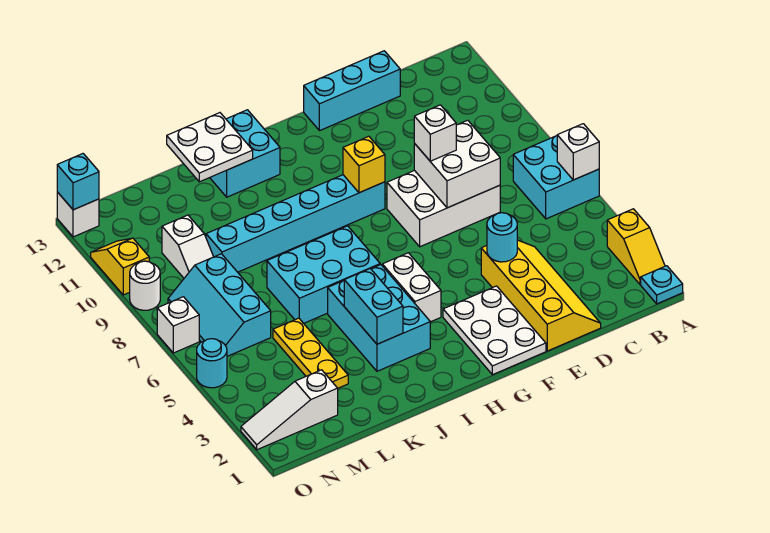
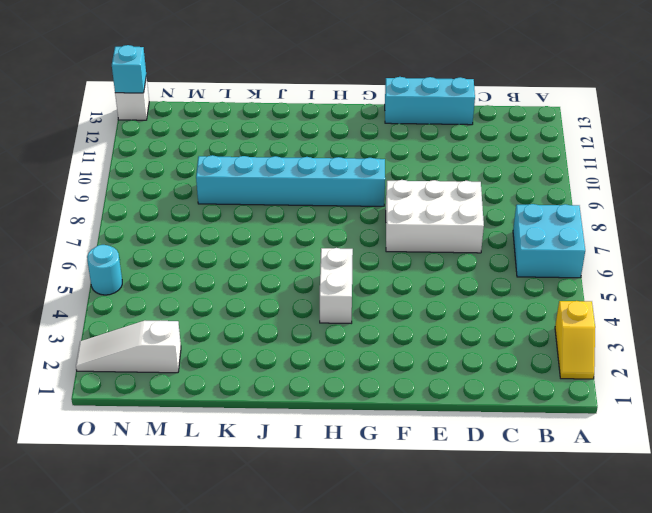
none -> cyan plate A1 level 1
none -> yellow slope D1:E4 level 1 top E
none -> white plate F1:G3 level 1

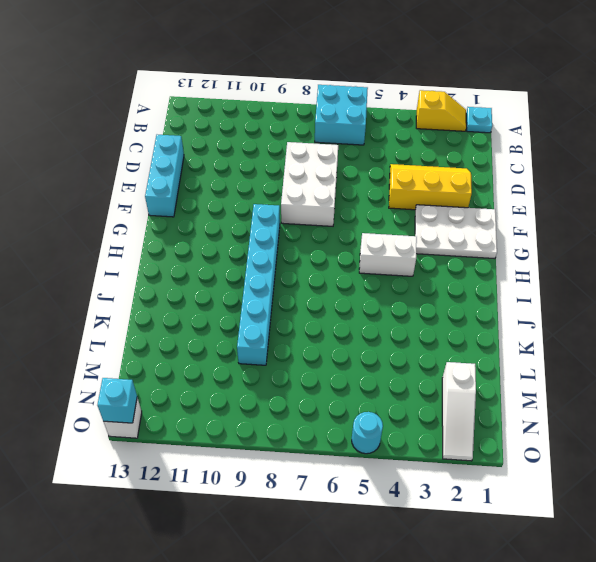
yellow slope D2:E4 level 1 top E -> yellow slope D1:E4 level 1 top E
none -> cyan brick I3:J5 level 1
none -> cyan brick I6:K7 level 1
none -> cyan brick I12:J13 level 1

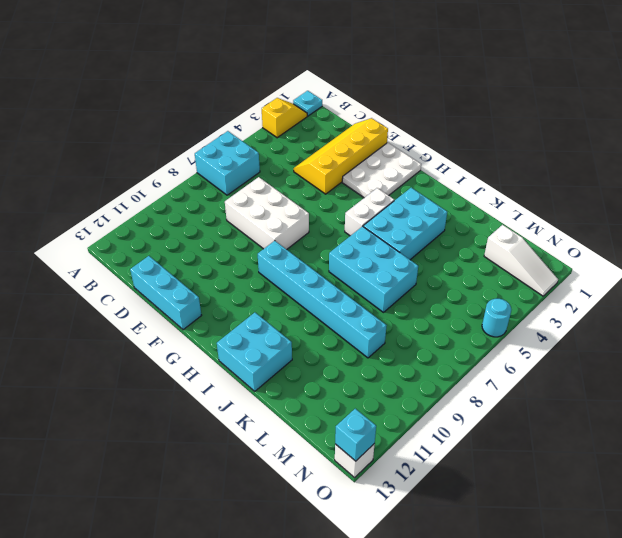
none -> yellow plate L3:L5 level 1
none -> cyan slope M6:N8 level 1 top M
none -> white slope M9:M10 level 1 top 10

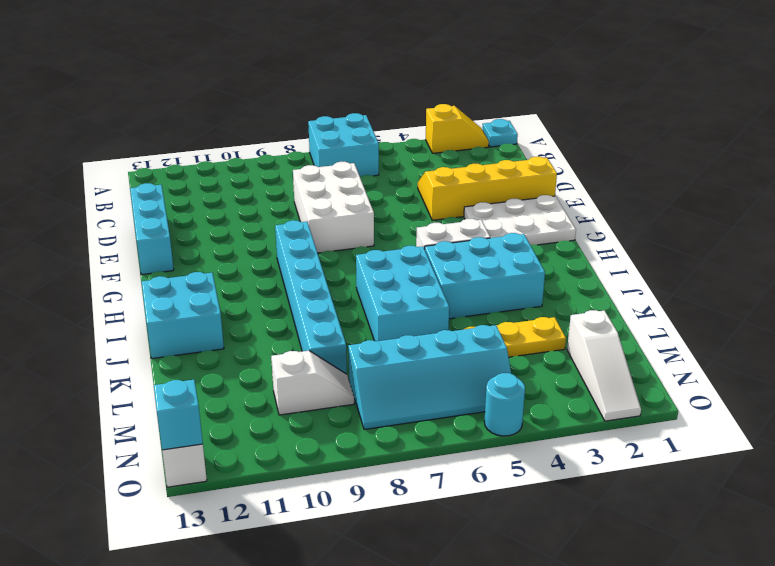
cyan slope M5:N8 level 1 top M -> cyan slope M6:N8 level 1 top M
none -> white brick O7 level 1
none -> white round brick O9 level 1
none -> yellow slope O10:O11 level 1 top 10

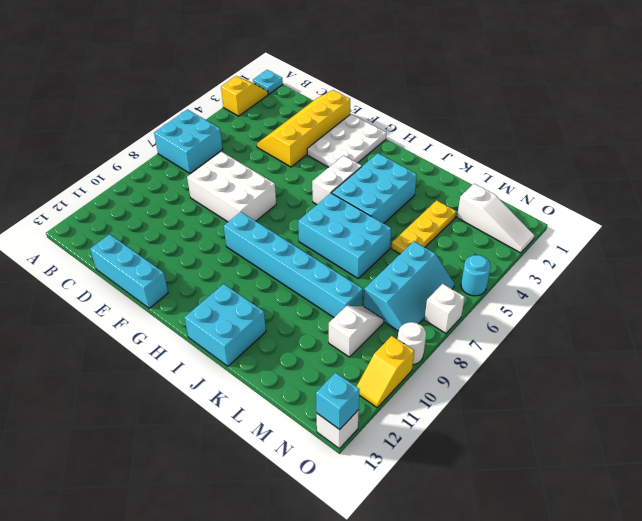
none -> white brick A6 level 2
none -> white brick D7:E8 level 2
none -> cyan round brick E4 level 2

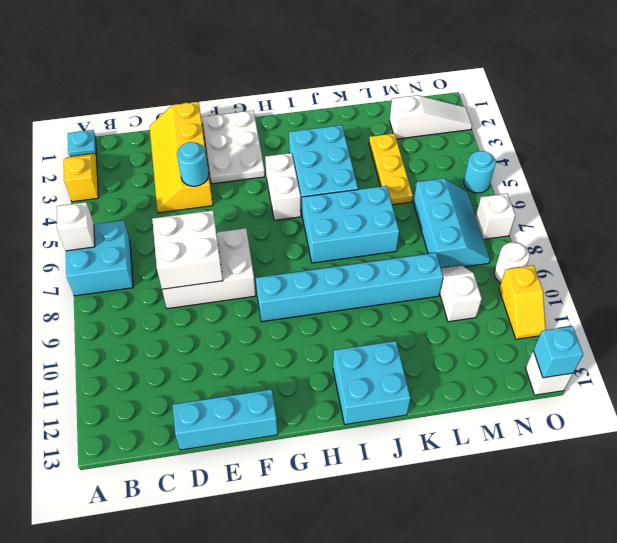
none -> yellow brick G9 level 2
none -> cyan brick J3:J4 level 2
none -> white plate J12:K13 level 2

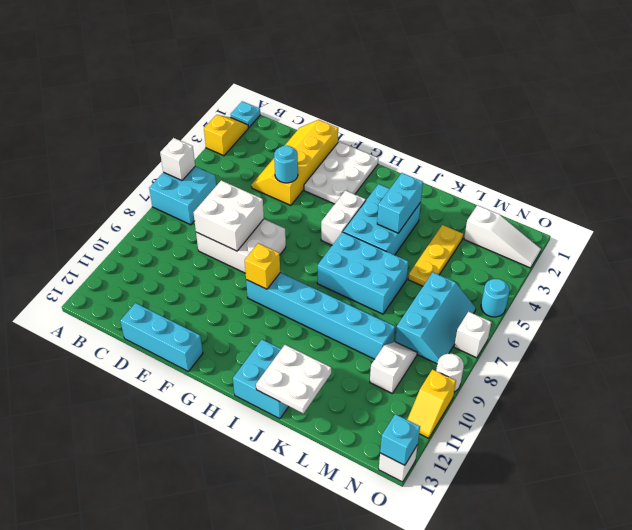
none -> white brick E8 level 3

